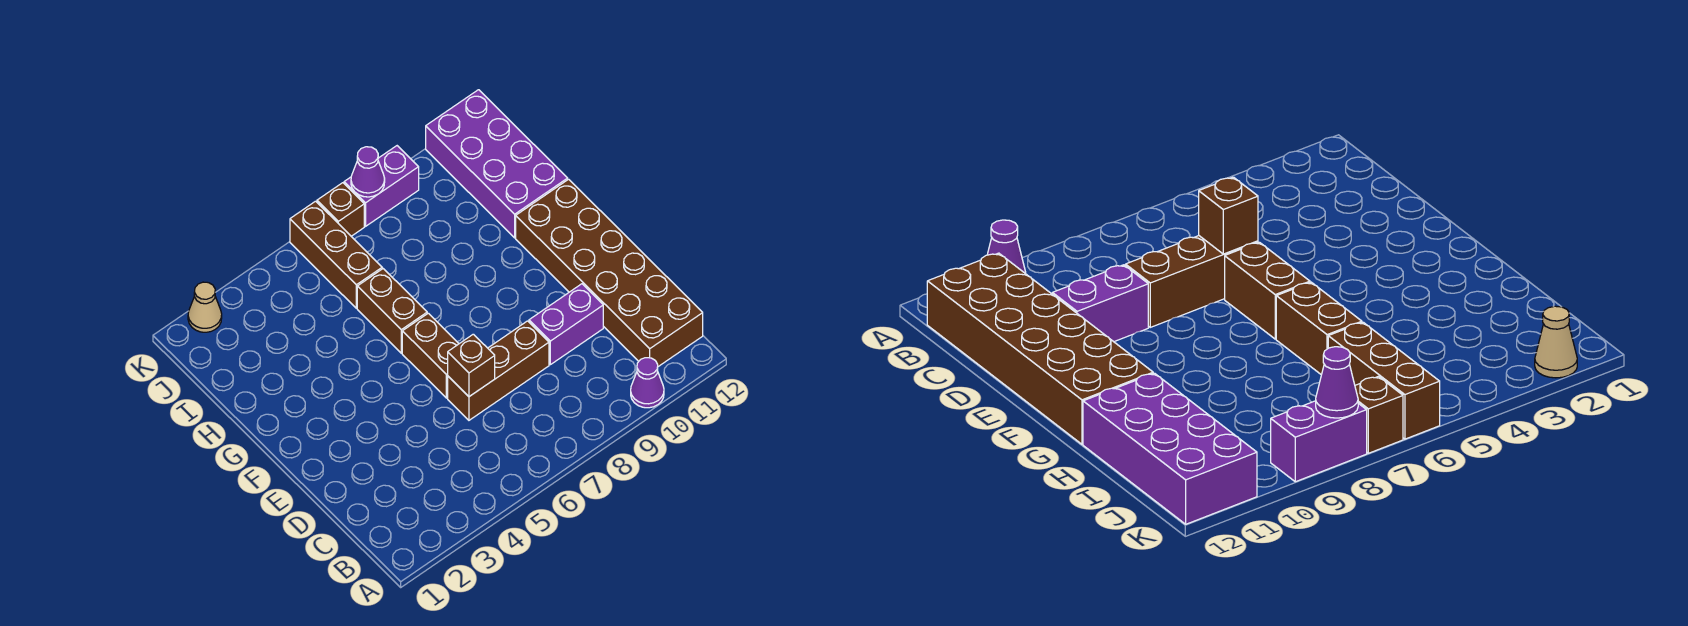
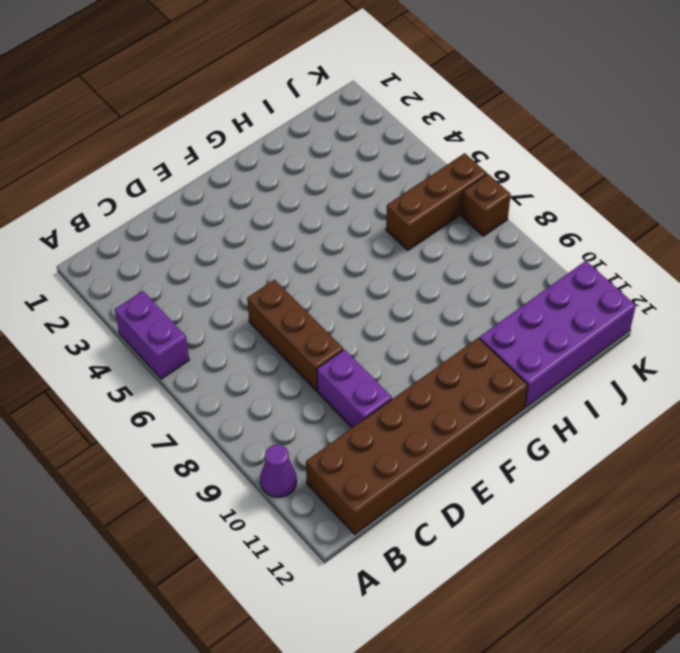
purple brick A4:A5 level 1 -> purple brick K8:K9 level 1
none -> brown brick E6:F6 level 1
none -> brown brick G6:H6 level 1
none -> tan cone K2 level 1

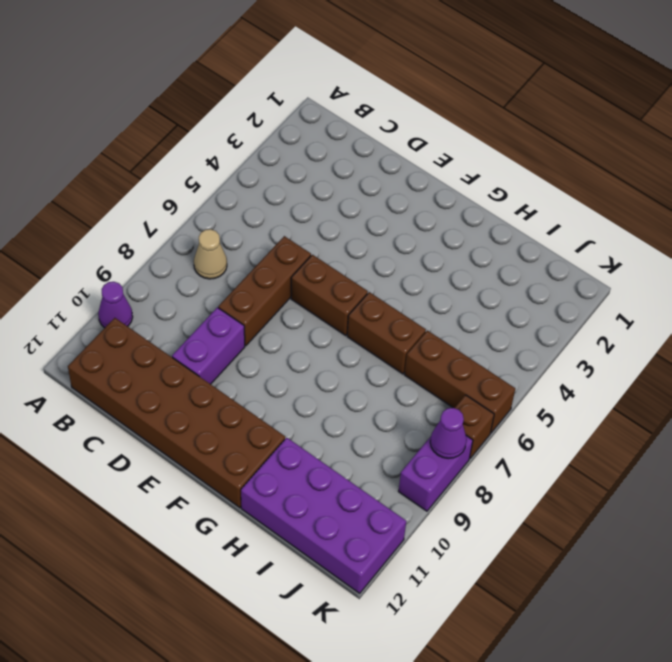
tan cone B7 level 1 -> tan cone K2 level 1
none -> brown brick D6 level 2

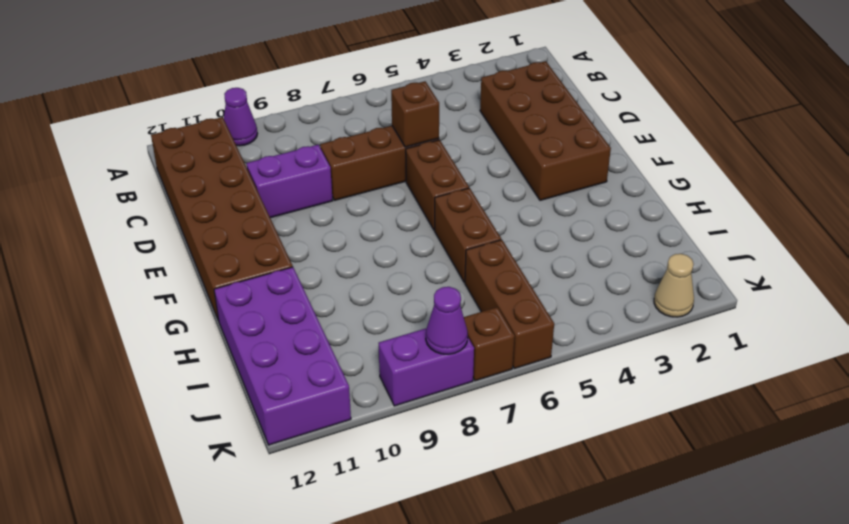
brown brick C2:F3 level 1 -> none

